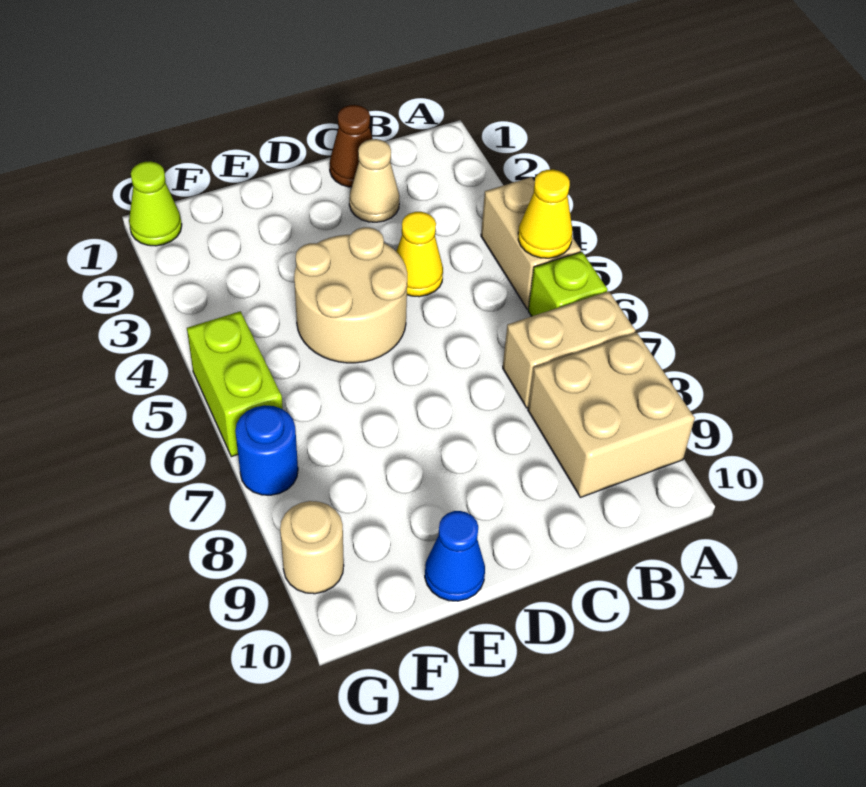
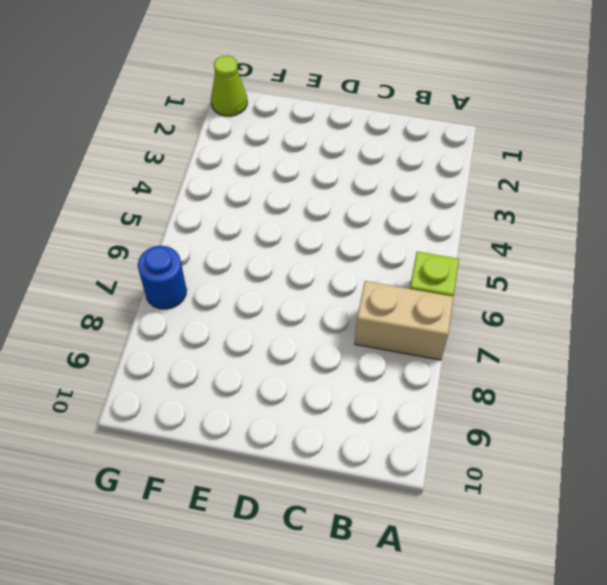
none -> tan brick A4:A5 level 1
none -> tan brick A8:B9 level 1
none -> brown cone C1 level 1

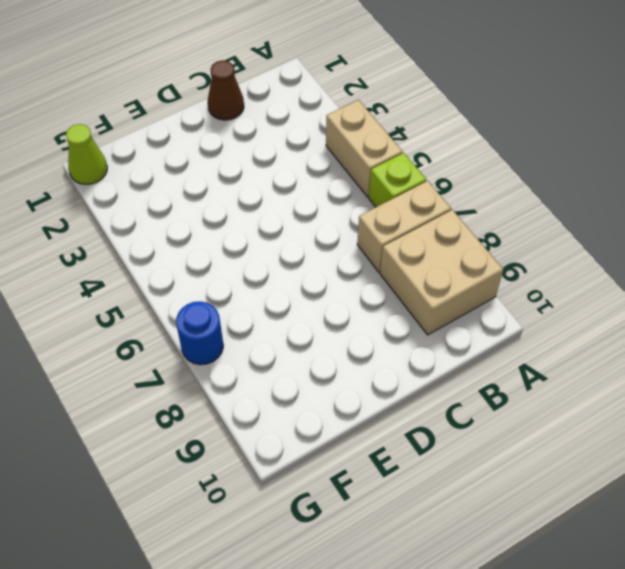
none -> tan cone C2 level 1
none -> yellow cone C4 level 1
none -> tan round brick D4:E5 level 1

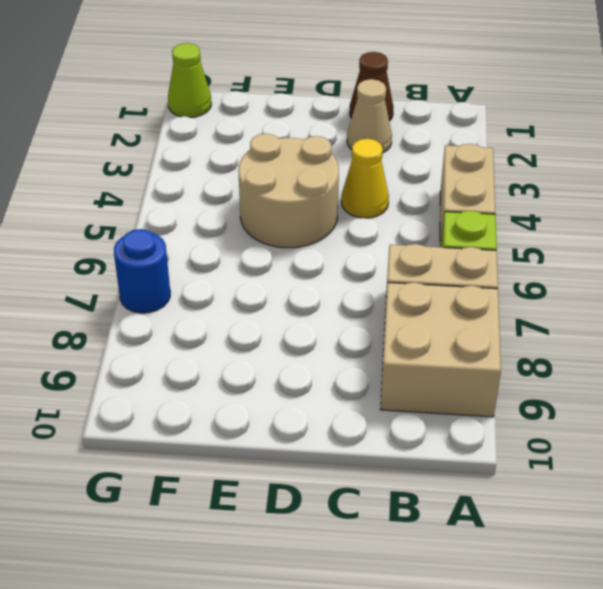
none -> blue cone E10 level 1
none -> lime brick G5:G6 level 1
none -> tan round brick G9 level 1

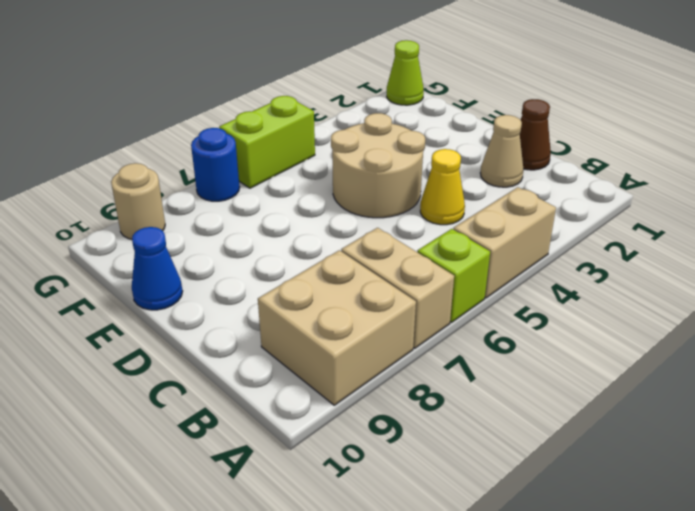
none -> yellow cone A5 level 2

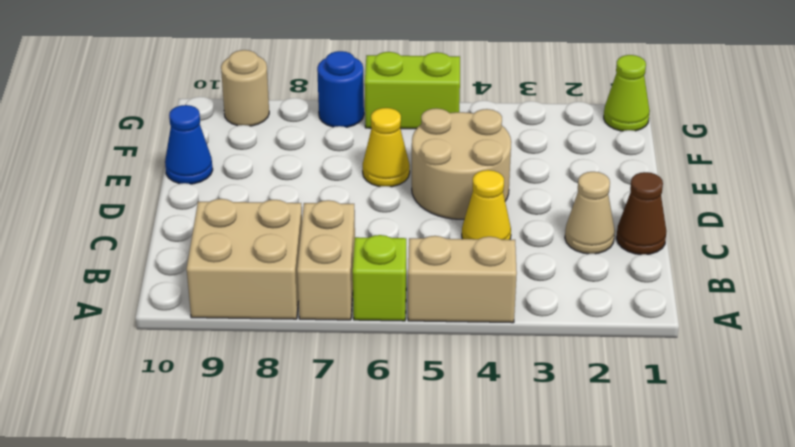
yellow cone E6 level 1 -> yellow cone A5 level 2

